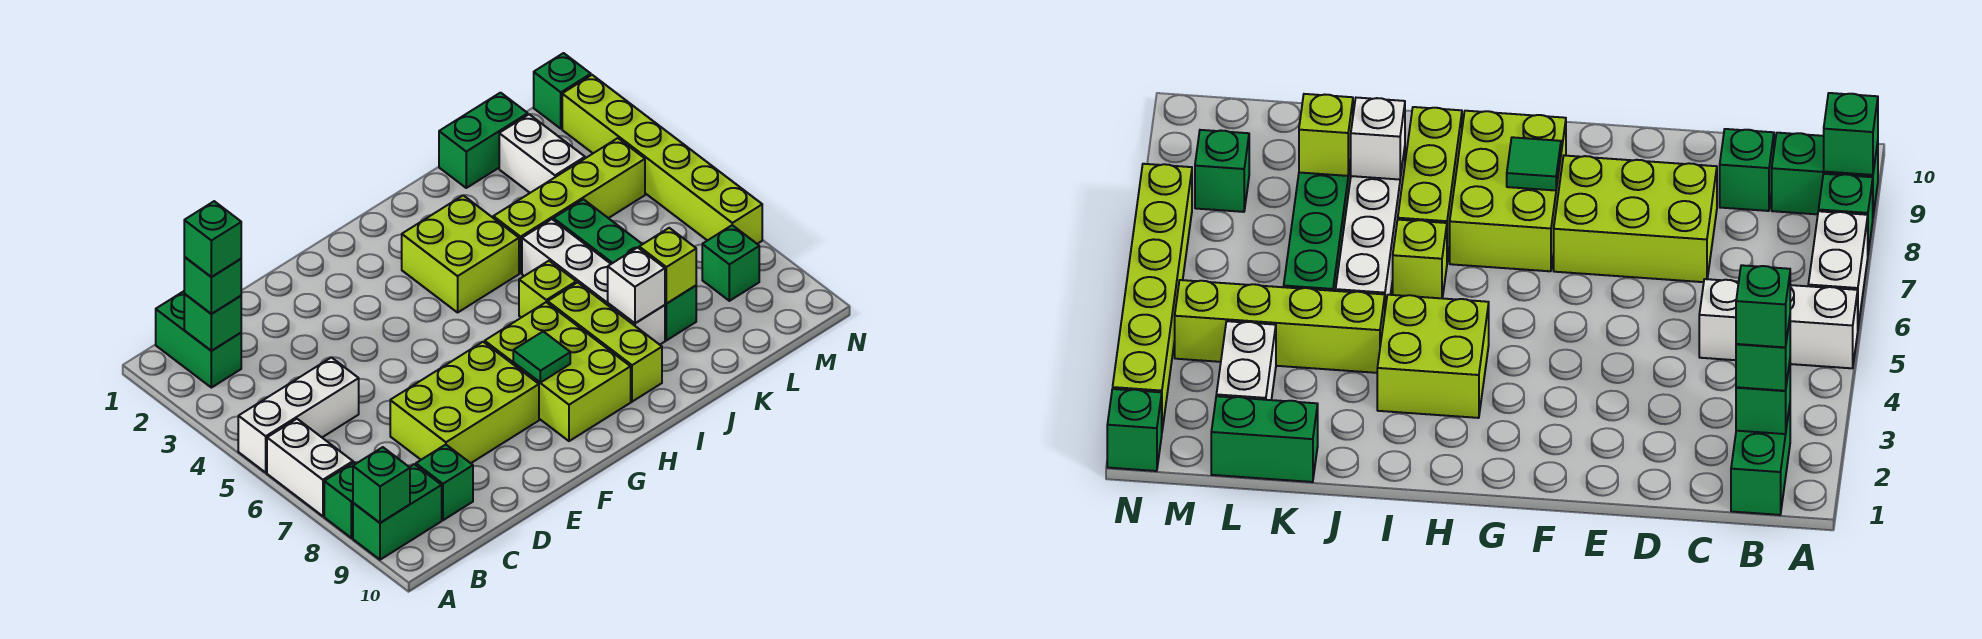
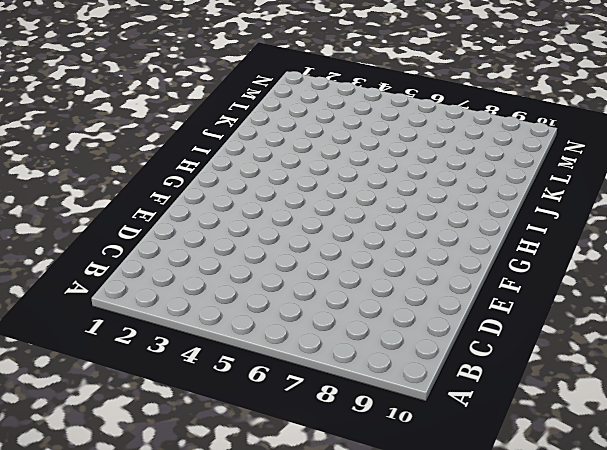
none -> white brick A5:C5 level 1
none -> white brick A6:A7 level 1
none -> green brick A8 level 1

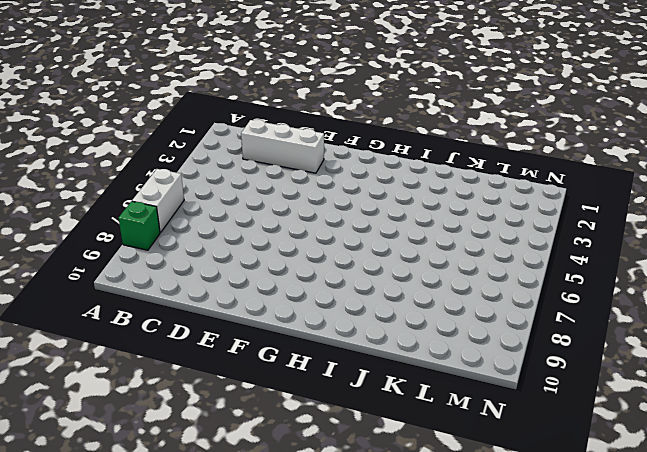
white brick C2:E2 level 1 -> white brick A5:C5 level 1
none -> green brick A9:B9 level 1
none -> green brick B1:B2 level 1
none -> green brick C9 level 1

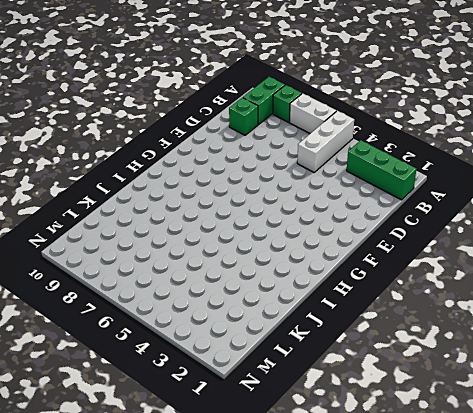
green brick B1:B3 level 1 -> green brick B1:B2 level 1
none -> lime brick D7:F8 level 1
none -> lime brick G7:H9 level 1
none -> lime brick H3:I4 level 1

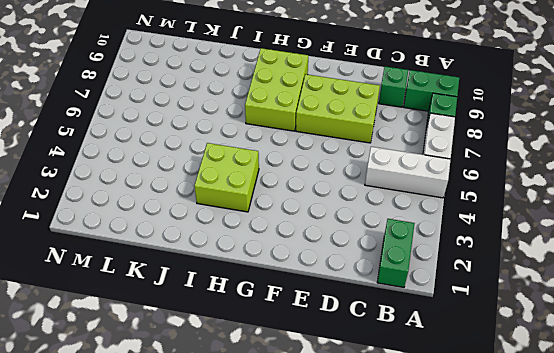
none -> lime brick I6 level 1
none -> lime brick I7:I9 level 1
none -> lime brick J4:M4 level 1

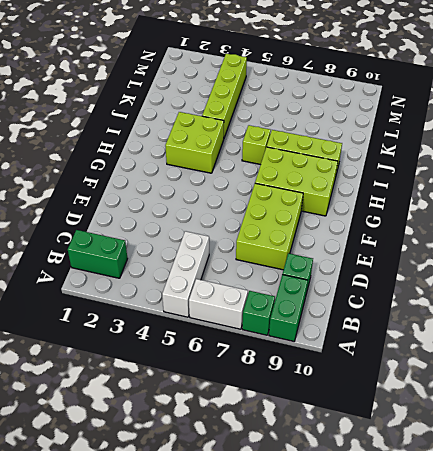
none -> white brick J5:J8 level 1
none -> green brick K1:L1 level 1
none -> green brick K5:K8 level 1

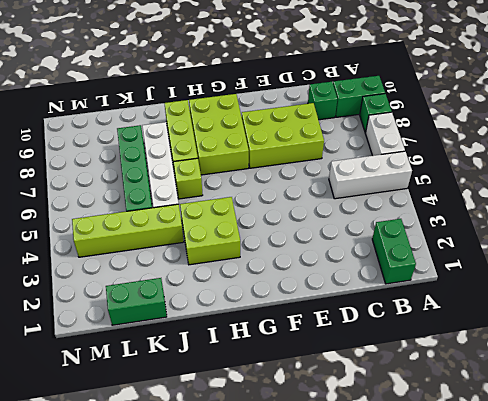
none -> white brick L2:L3 level 1
none -> green brick M8 level 1
none -> green brick N1 level 1

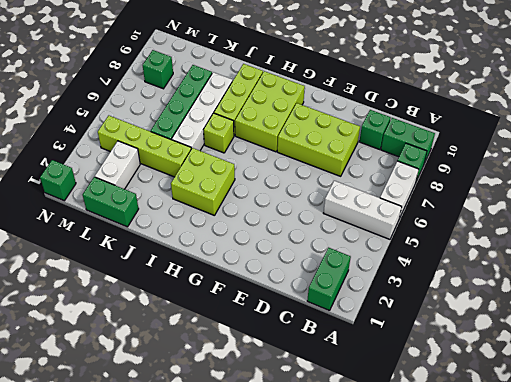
none -> lime brick N2:N7 level 1
none -> green brick A9 level 2
none -> green brick B2 level 2

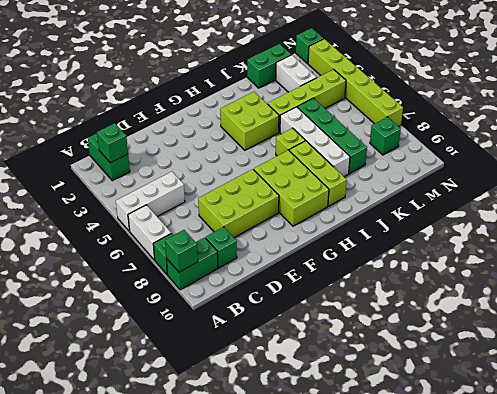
none -> green tile G8 level 2
none -> white brick J8 level 2
none -> lime brick K8 level 2

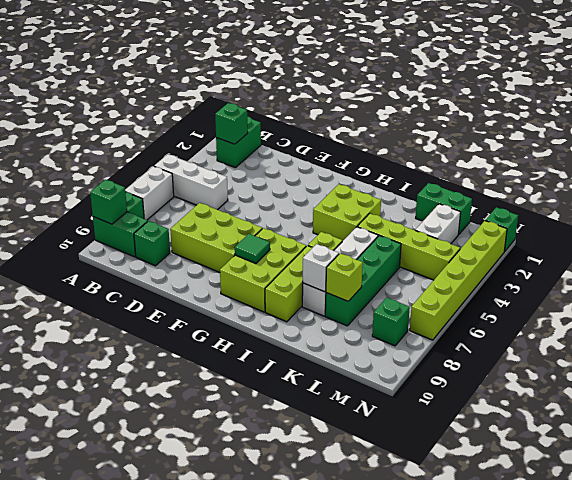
none -> green brick B2 level 3
none -> green brick B2 level 4

